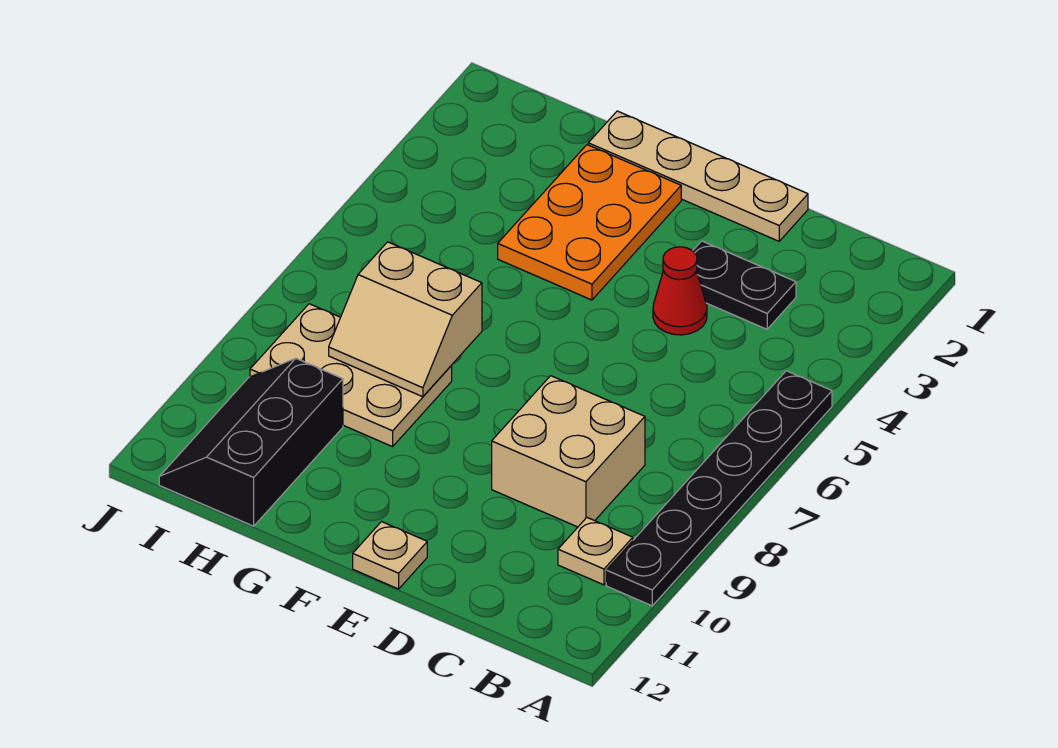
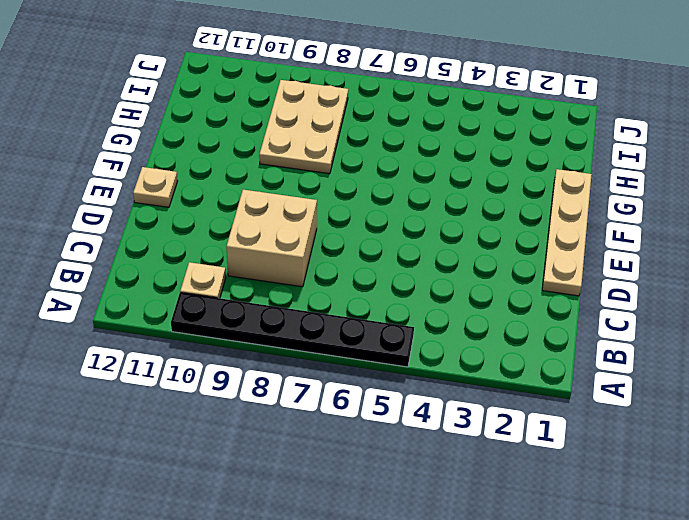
none -> black plate C3:D3 level 1
none -> red cone D4 level 1

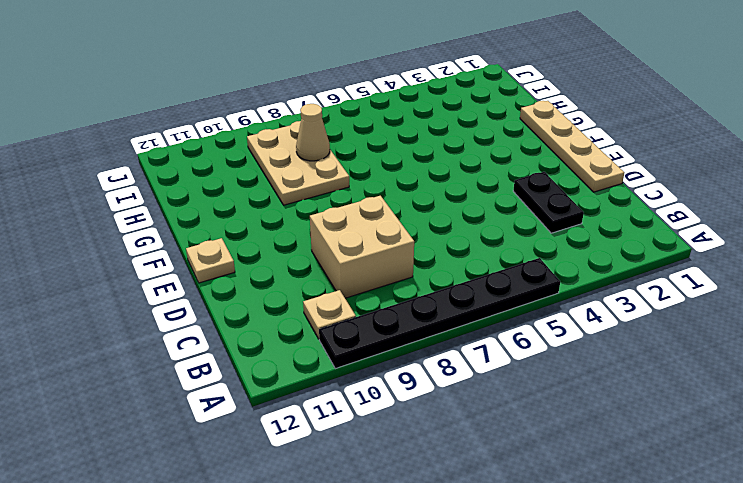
tan cone H8 level 2 -> tan slope G7:H8 level 2 top 7
none -> red cone D4 level 1
none -> orange plate F2:G4 level 1

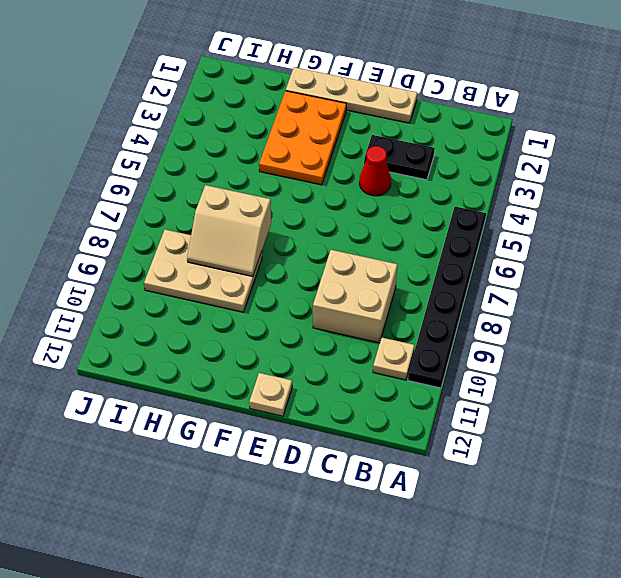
none -> black slope H10:I12 level 1 top H

